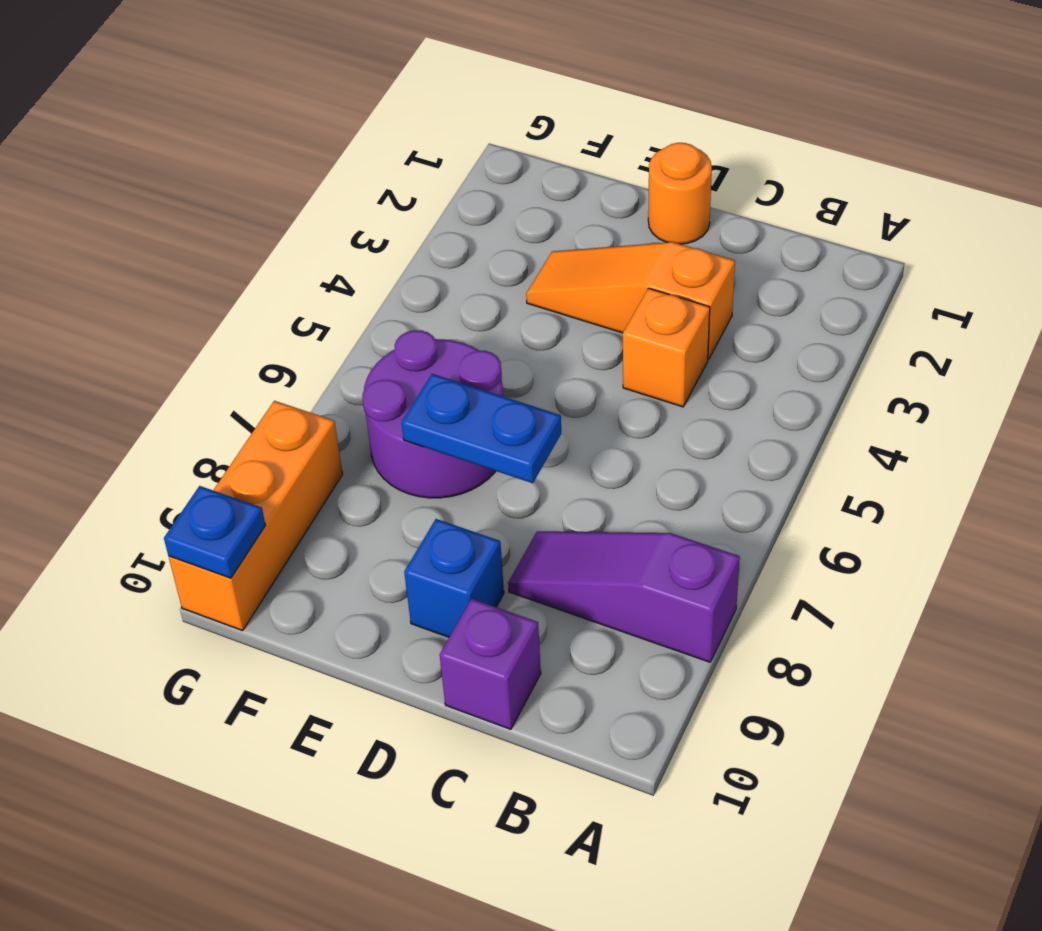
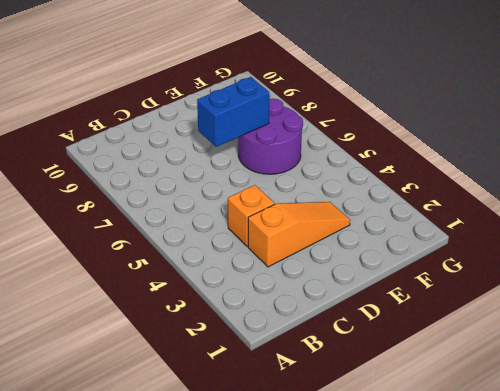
blue brick D7:E7 level 2 -> blue plate D7:E7 level 2
none -> purple slope A8:C8 level 1 top A
none -> purple brick C10 level 1

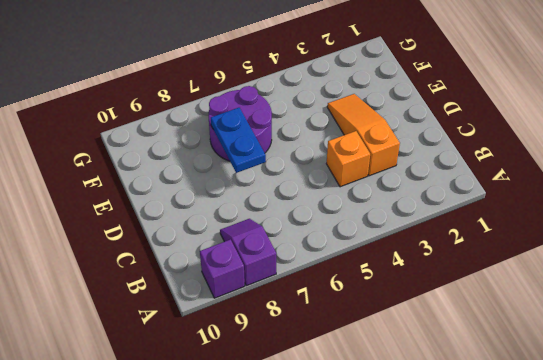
purple slope A8:B8 level 1 top A -> purple slope A8:C8 level 1 top A
purple brick A9 level 1 -> purple brick C10 level 1
none -> orange round brick D1 level 1
none -> blue brick D9 level 1

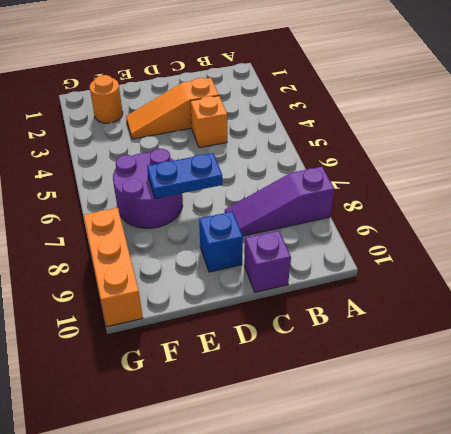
orange round brick F2 level 1 -> orange round brick D1 level 1
none -> blue plate G10 level 2

